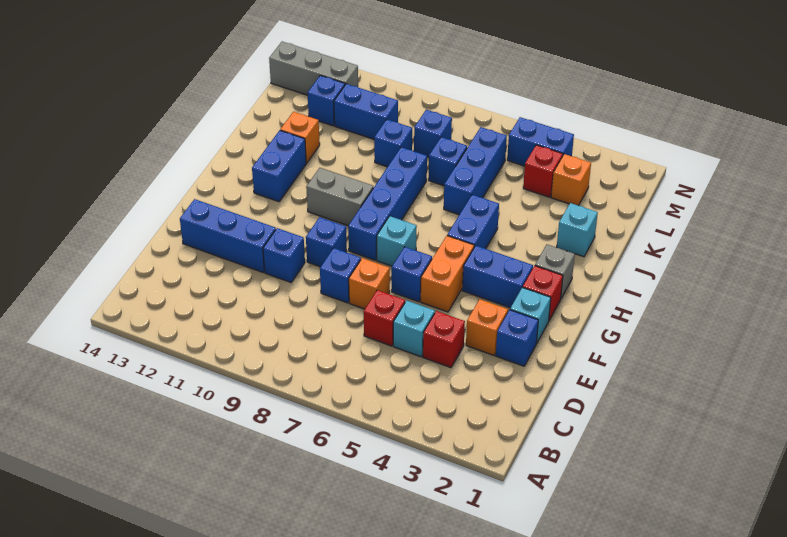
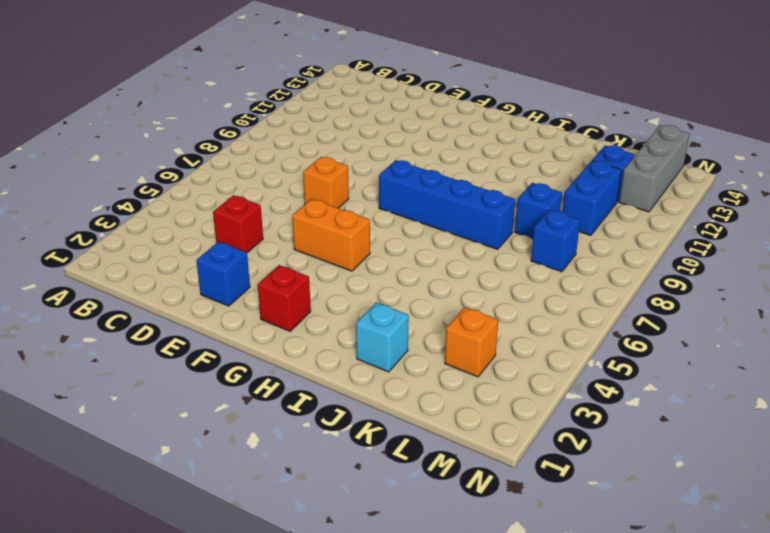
none -> cyan brick D5 level 1
none -> red brick D6 level 1
none -> orange brick E3 level 1
none -> blue brick E8 level 1

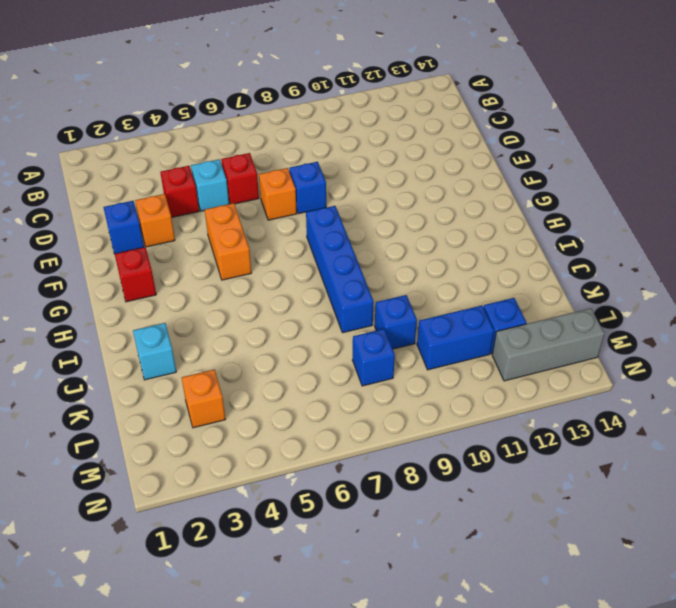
none -> blue brick E10 level 1
none -> blue brick E11:E13 level 1
none -> cyan brick F2 level 1
none -> blue brick F6 level 1

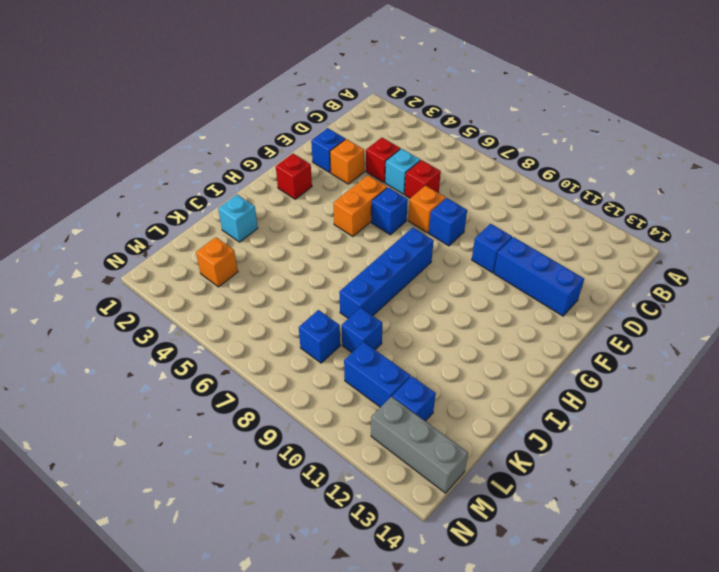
none -> cyan brick F2 level 1
none -> blue brick F9 level 1
none -> blue brick G3:G4 level 1
none -> cyan brick G7 level 1

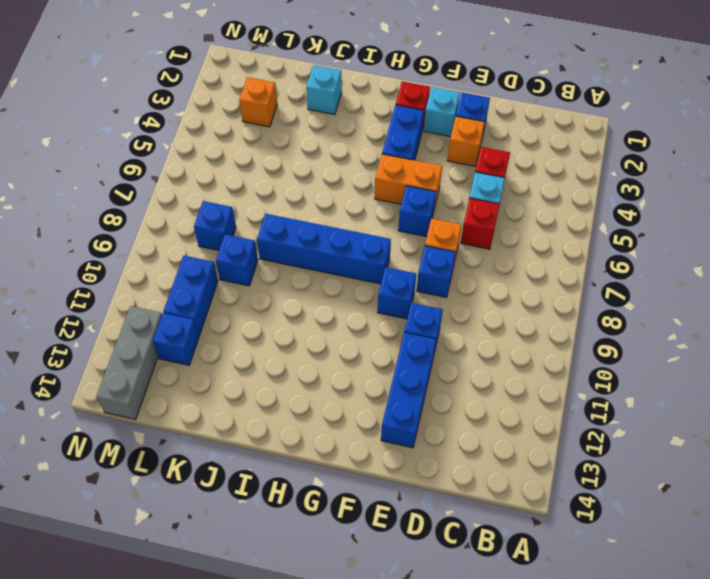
none -> cyan brick G7 level 1
none -> grey brick H2 level 1
none -> blue brick H5:I5 level 1
none -> grey brick H9:H10 level 1

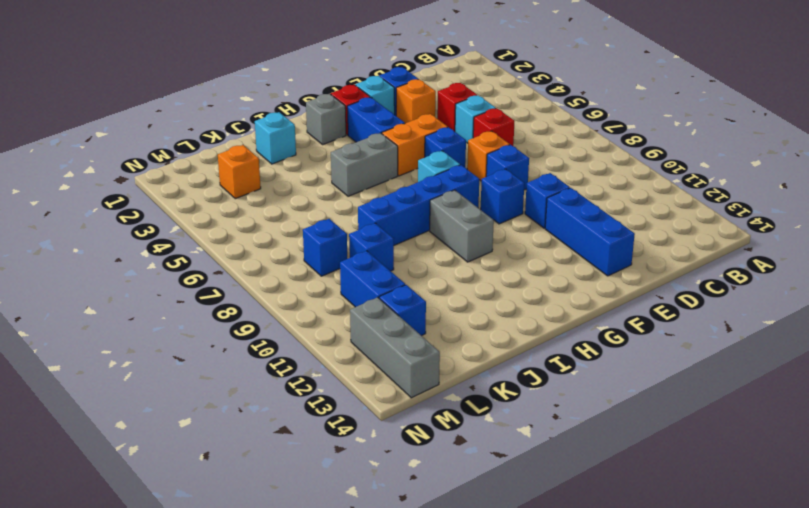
grey brick H5:I5 level 1 -> blue brick H5:I5 level 1
none -> blue brick H12:I12 level 1
none -> blue brick J6:L6 level 1
none -> orange brick J12 level 1
none -> blue brick K7 level 1

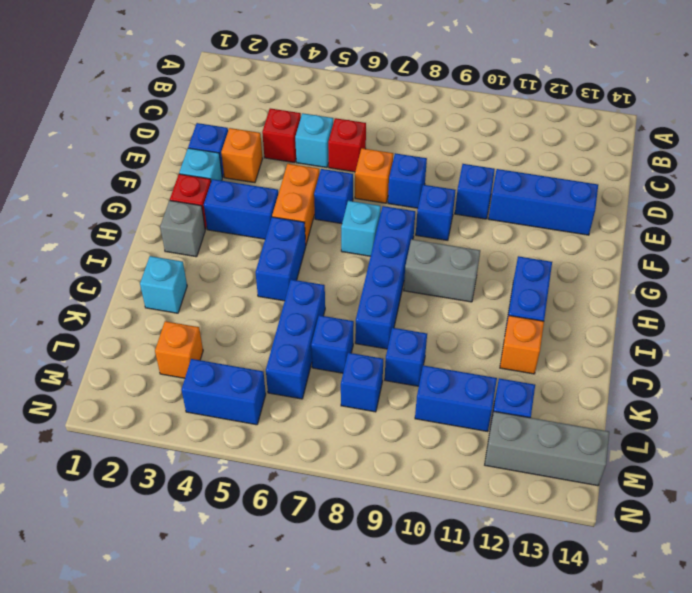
none -> red brick L4 level 1

